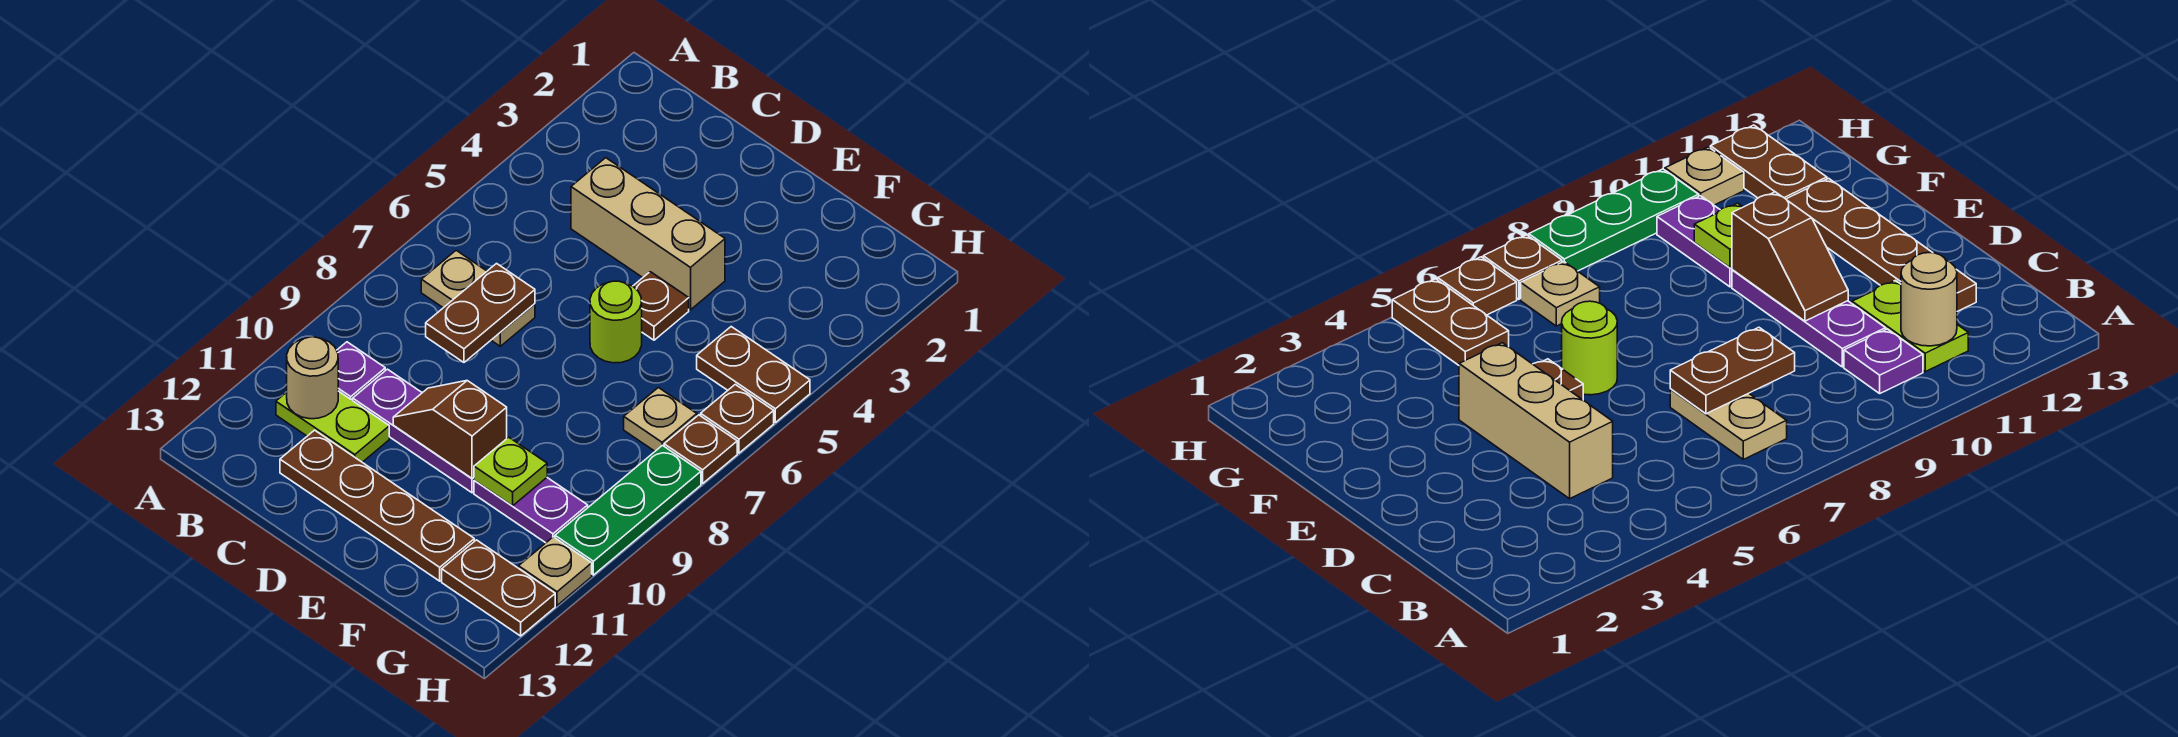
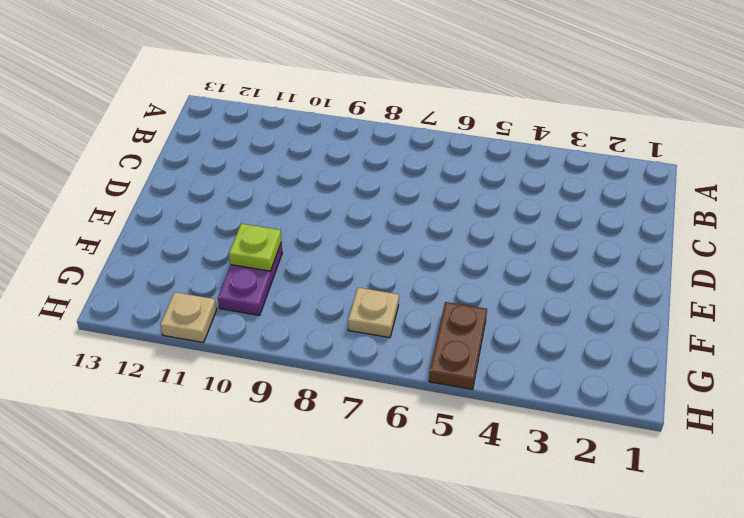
none -> tan plate B7:C7 level 1
none -> purple plate B10 level 1
none -> lime plate B11:C11 level 1

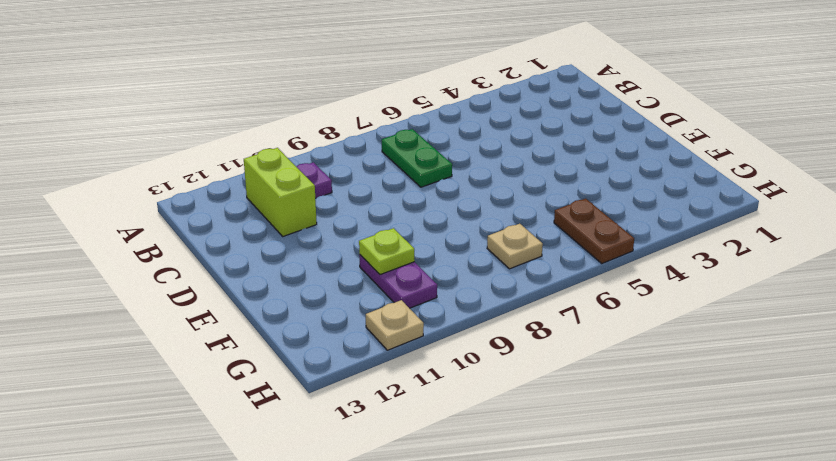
green plate B7:C7 level 1 -> tan plate B7:C7 level 1
lime brick B11:C11 level 1 -> lime plate B11:C11 level 1
none -> tan brick C4:E4 level 1
none -> purple plate C10:E10 level 1
none -> brown plate C12:F12 level 1

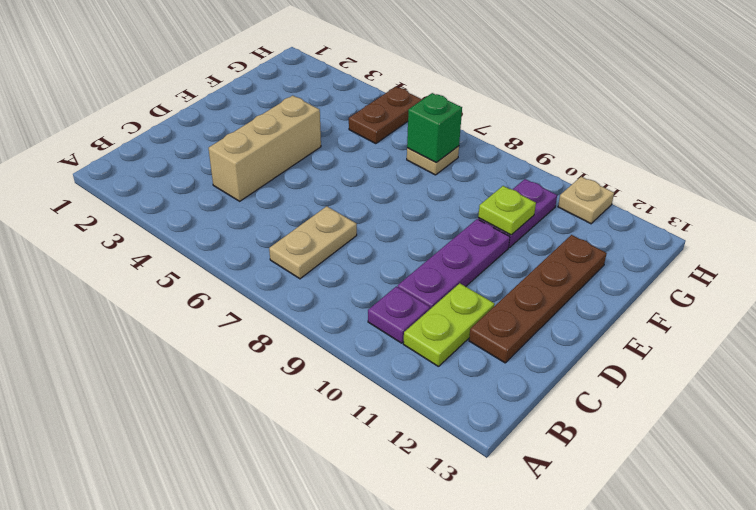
green brick G7 level 2 -> none
none -> brown plate E5 level 1
none -> lime round brick E6 level 1
none -> brown plate G12:H12 level 1

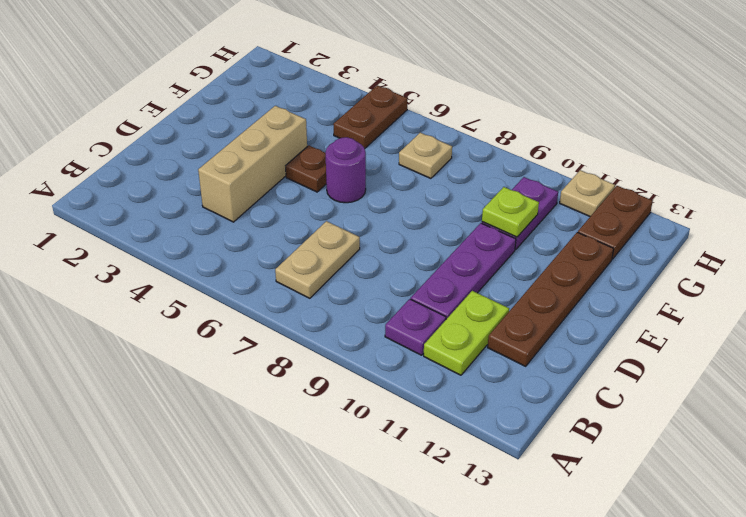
purple round brick E6 level 1 -> lime round brick E6 level 1
none -> brown plate H6 level 1
none -> brown plate H7 level 1
none -> green plate H8:H10 level 1

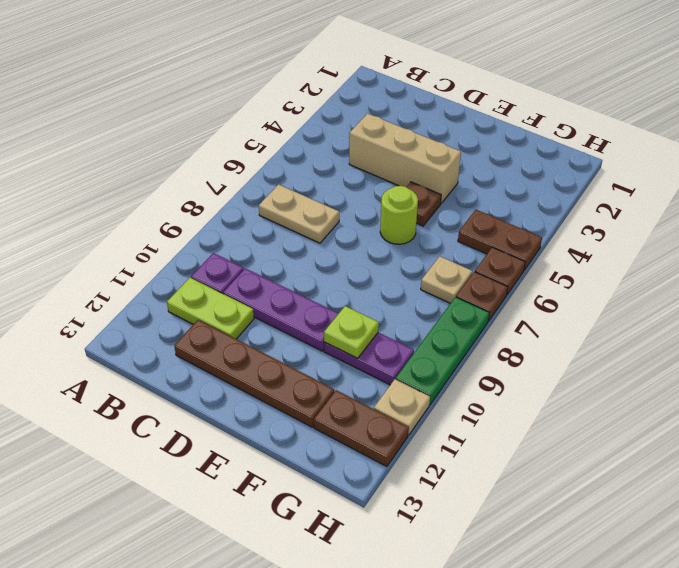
none -> tan round brick B11 level 2
none -> brown plate C7:C8 level 2
none -> brown slope D10:E10 level 2 top E

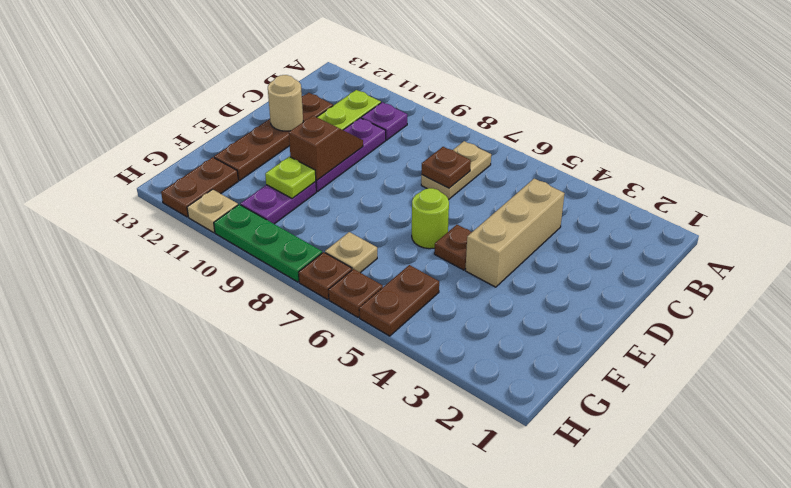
brown plate C7 level 2 -> brown plate C7:C8 level 2
tan round brick D12 level 2 -> tan round brick B11 level 2

